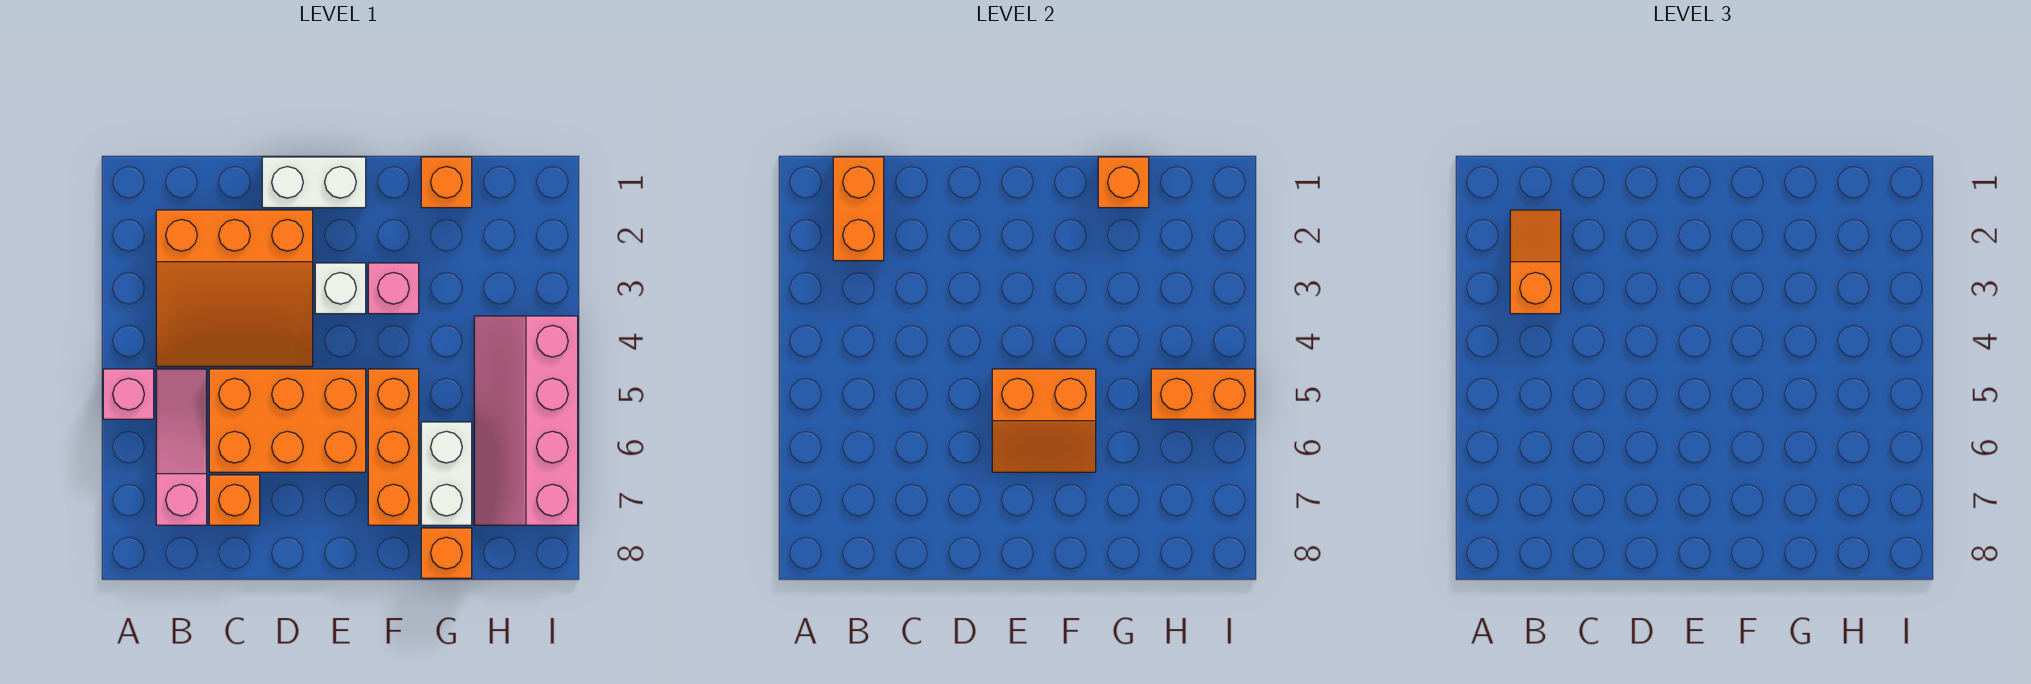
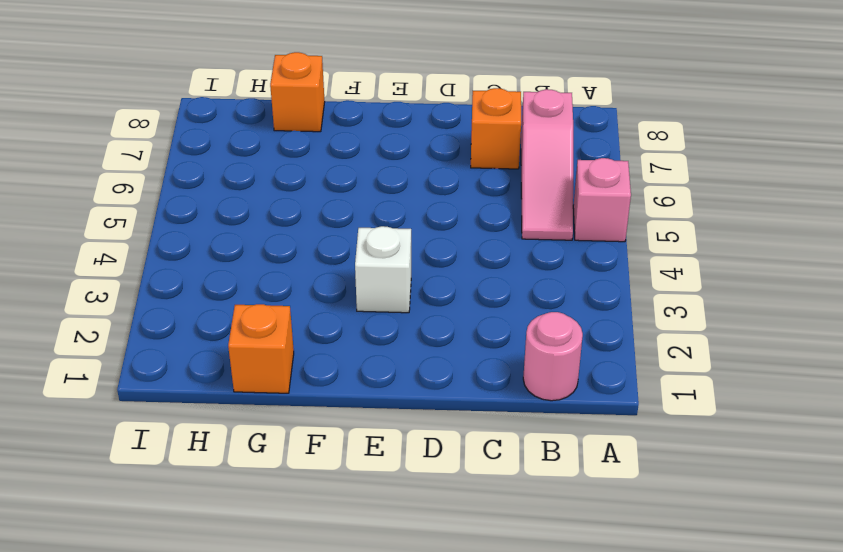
pink round brick B1 level 1 -> none
none -> orange slope B2:D4 level 1 top 2
none -> orange brick C5:E6 level 1
none -> white brick D1:E1 level 1

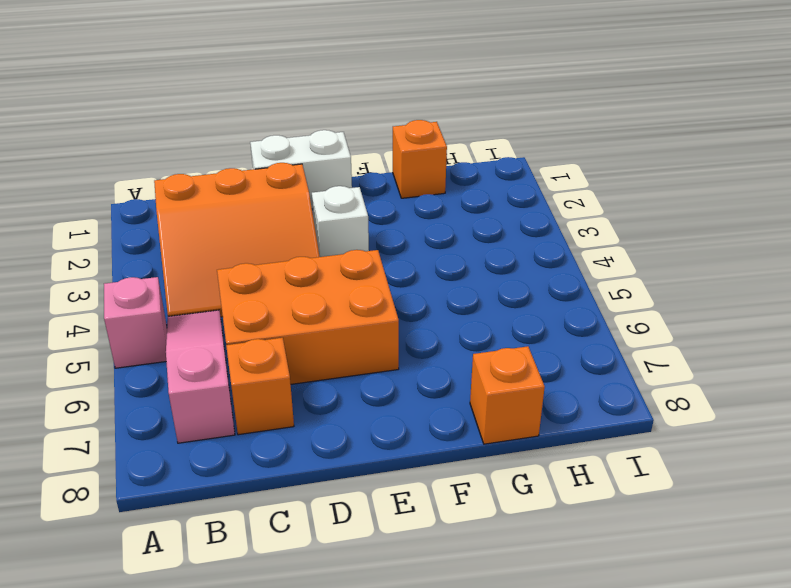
none -> pink brick F3 level 1
none -> orange brick F5:F7 level 1
none -> white brick G6:G7 level 1

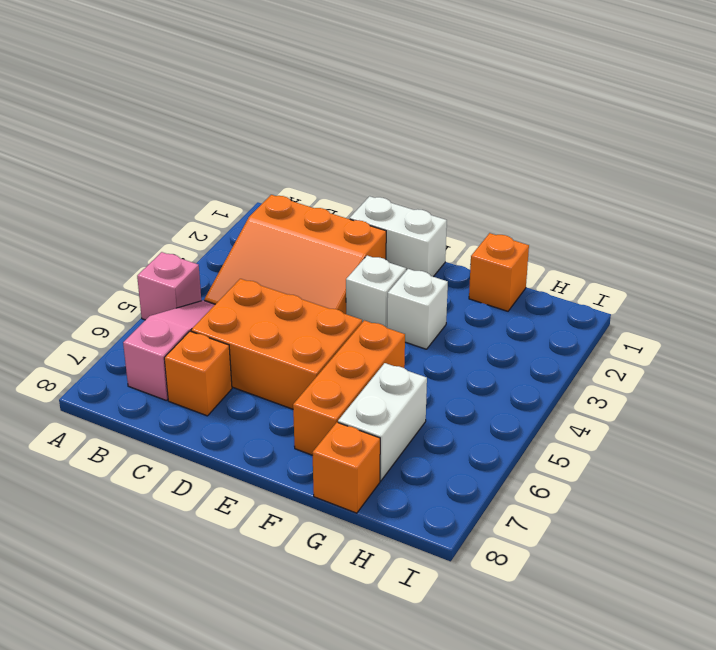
white brick F3 level 1 -> pink brick F3 level 1
none -> pink slope H4:I7 level 1 top I
none -> orange brick B1:B2 level 2
none -> orange slope E5:F6 level 2 top 5

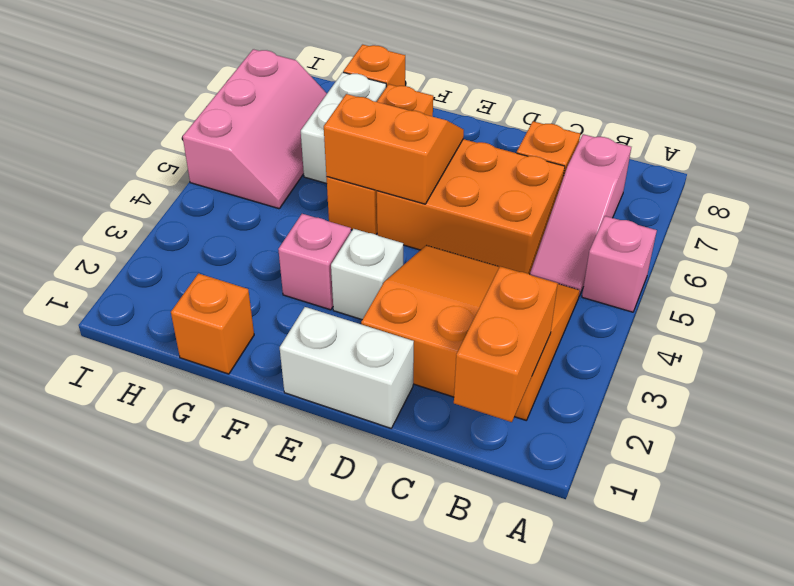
pink slope H5:I7 level 1 top I -> pink slope H4:I7 level 1 top I
none -> orange brick G1 level 2
none -> orange brick H5:I5 level 2
none -> orange slope B2:B3 level 3 top 3

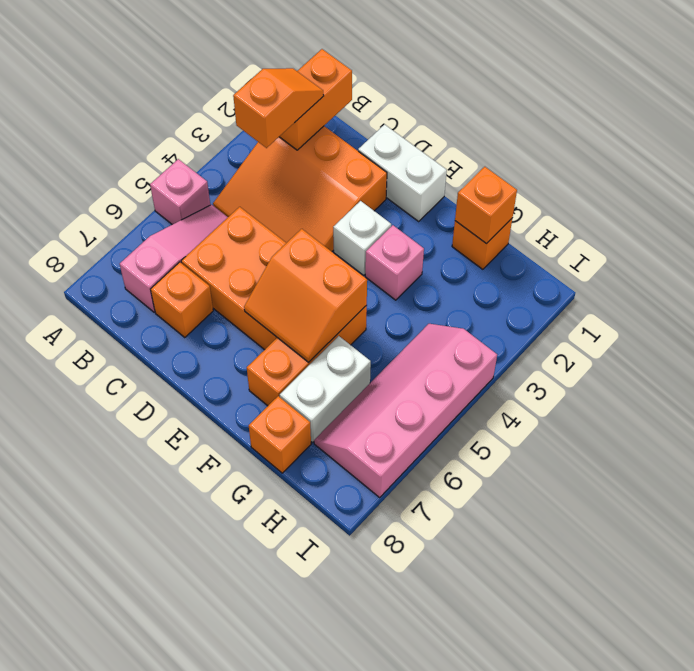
none -> orange brick H5:I5 level 2

